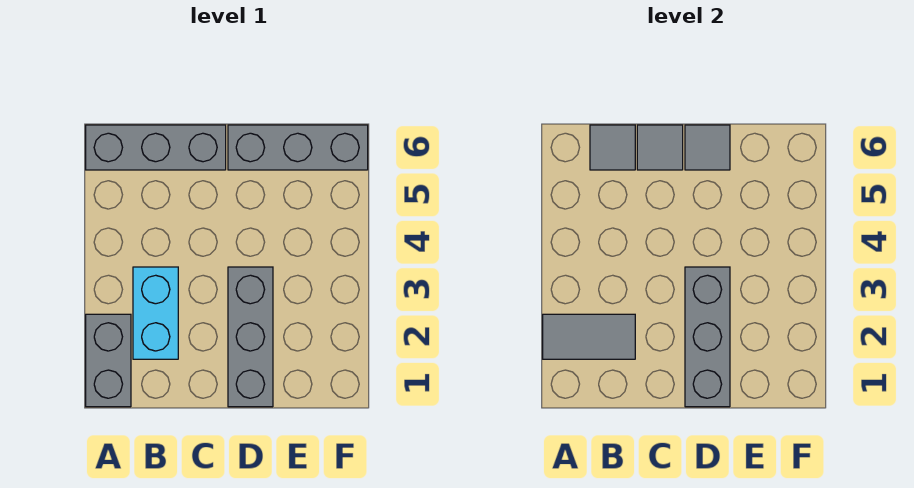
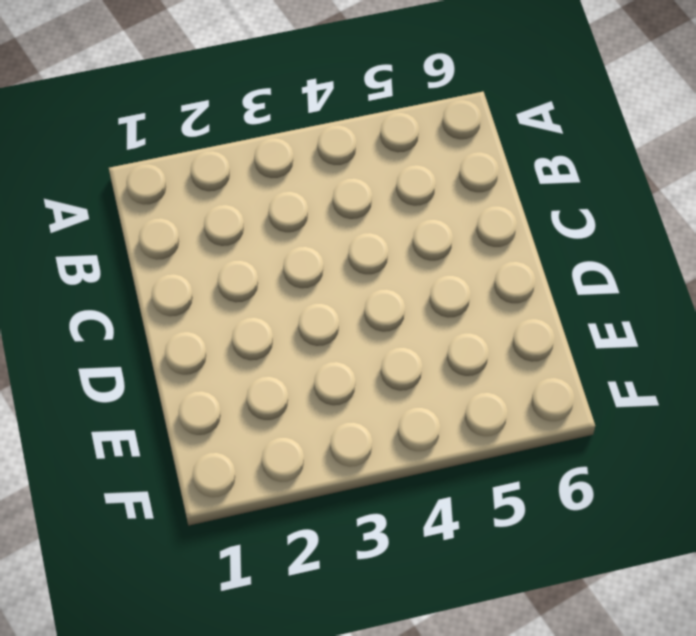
none -> grey brick A1:A2 level 1
none -> grey brick A6:C6 level 1

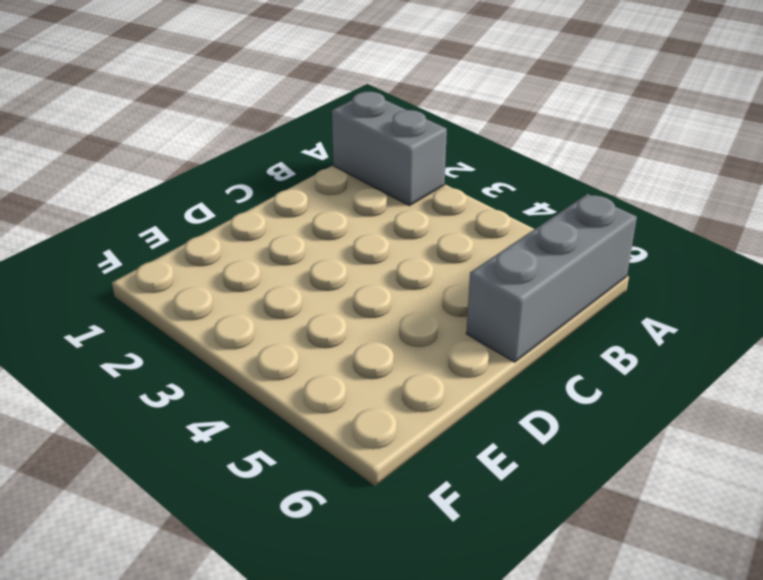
none -> cyan brick B2:B3 level 1
none -> grey brick D1:D3 level 1

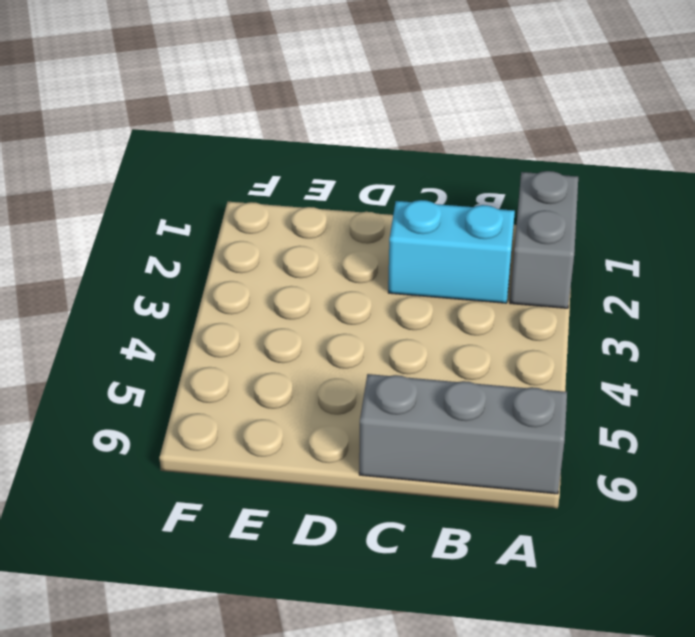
cyan brick B2:C2 level 1 -> cyan brick B2:B3 level 1
none -> grey brick D1:D3 level 1
none -> grey brick D6:F6 level 1

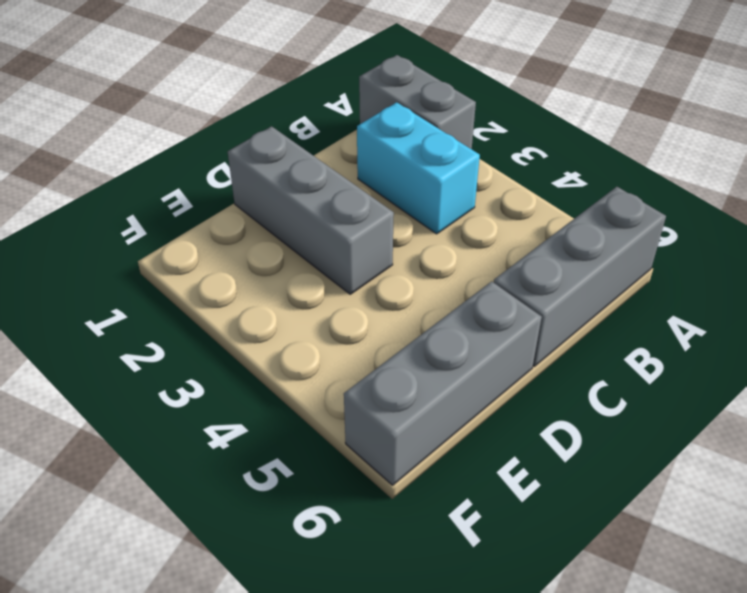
none -> grey tile A2:B2 level 2
none -> grey tile B6 level 2

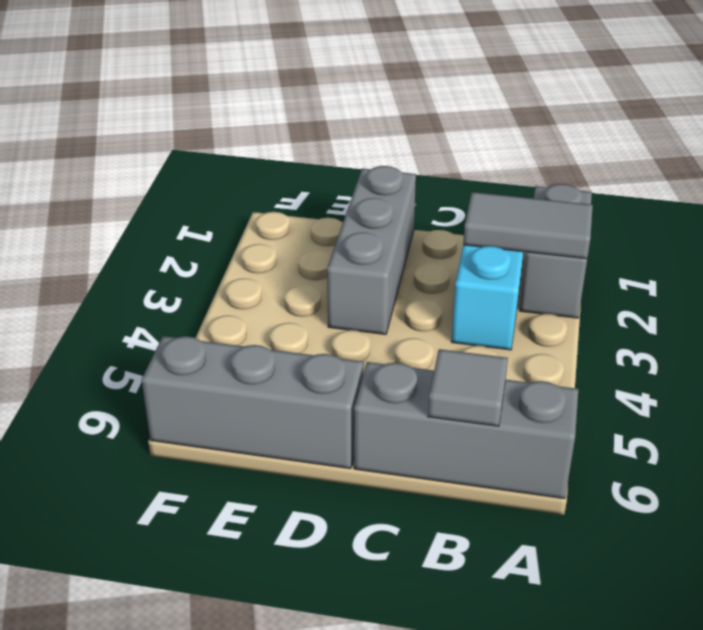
none -> grey tile C6 level 2
none -> grey brick D1:D3 level 2

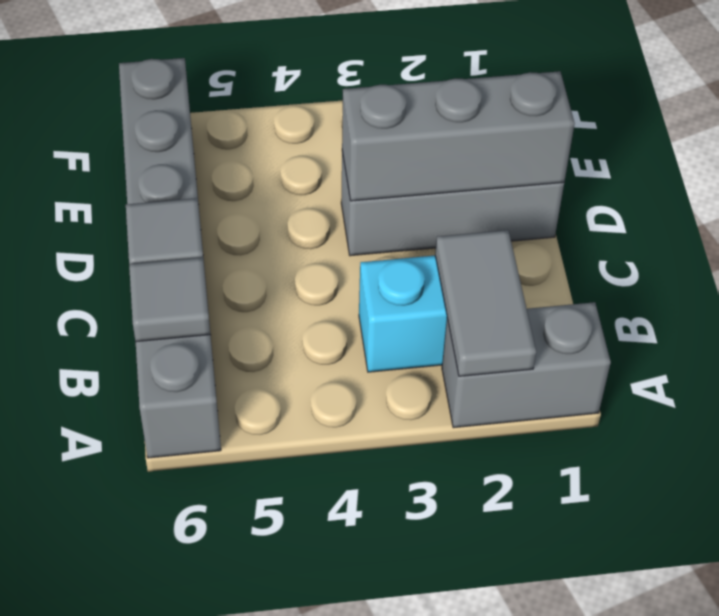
none -> grey tile D6 level 2

